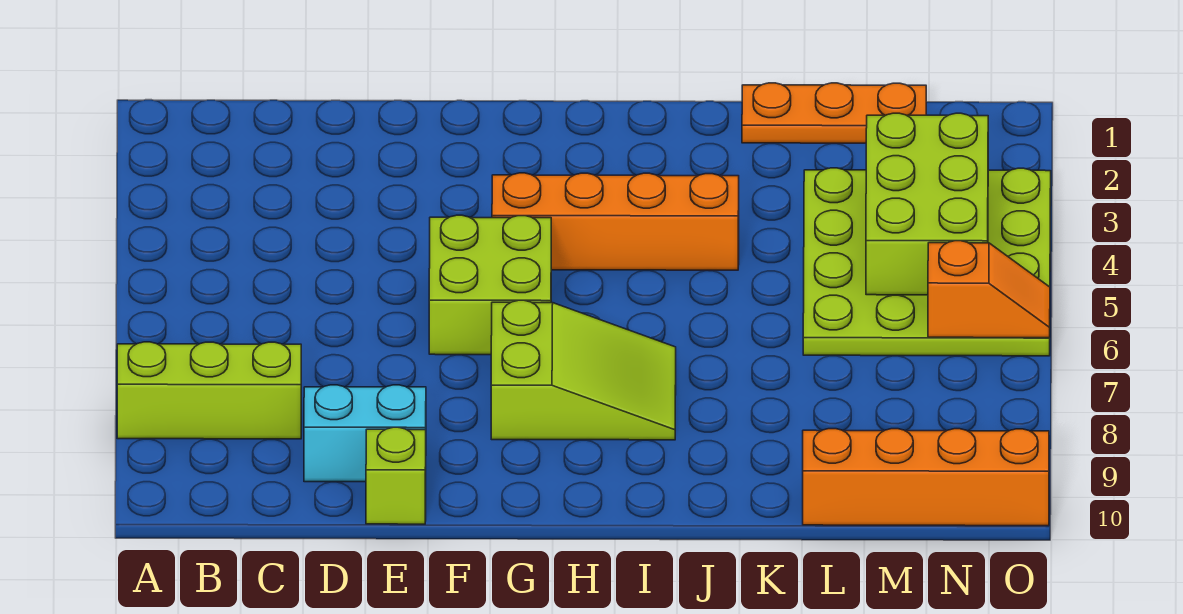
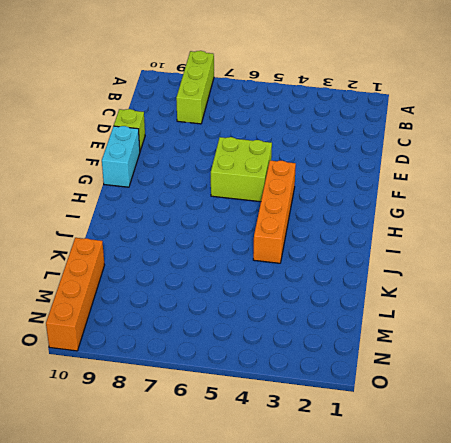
cyan brick F10:G10 level 1 -> cyan brick D9:E9 level 1
none -> lime slope G7:I8 level 1 top G
none -> orange plate K1:M1 level 1

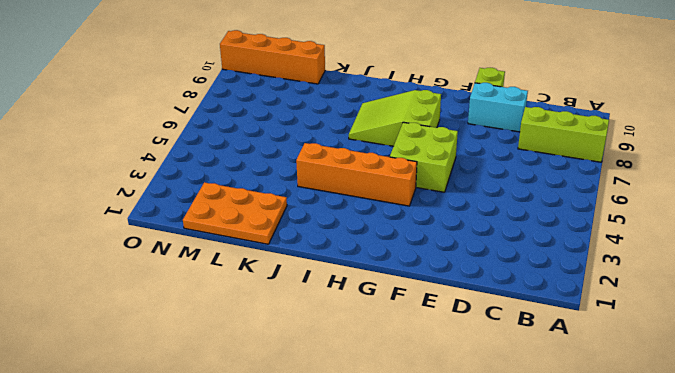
orange plate K1:M2 level 1 -> orange plate K1:M1 level 1
none -> lime plate L3:O6 level 1
none -> lime brick M3:N5 level 2

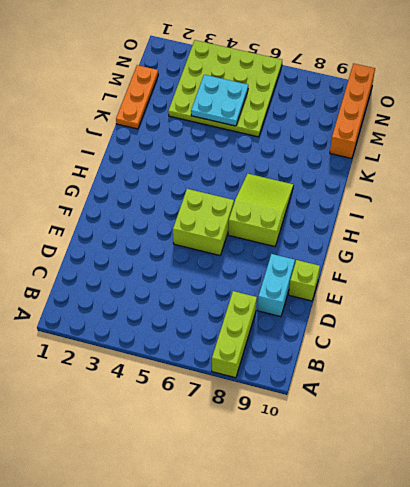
cyan plate L4:M5 level 2 -> lime brick M3:N5 level 2
none -> orange brick G4:J4 level 1
none -> orange slope N6:O6 level 2 top N

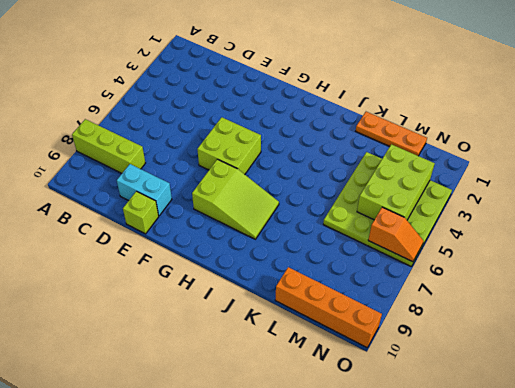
none -> orange brick G4:J4 level 1

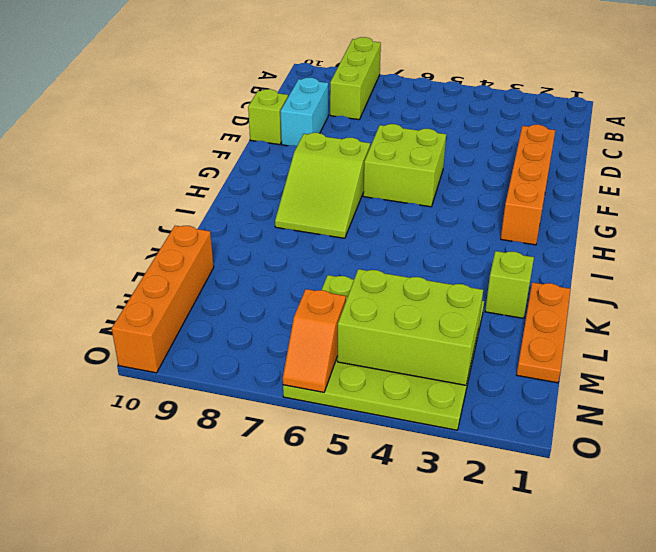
orange brick E2:H2 level 1 -> orange brick G4:J4 level 1
lime brick K2 level 1 -> none

